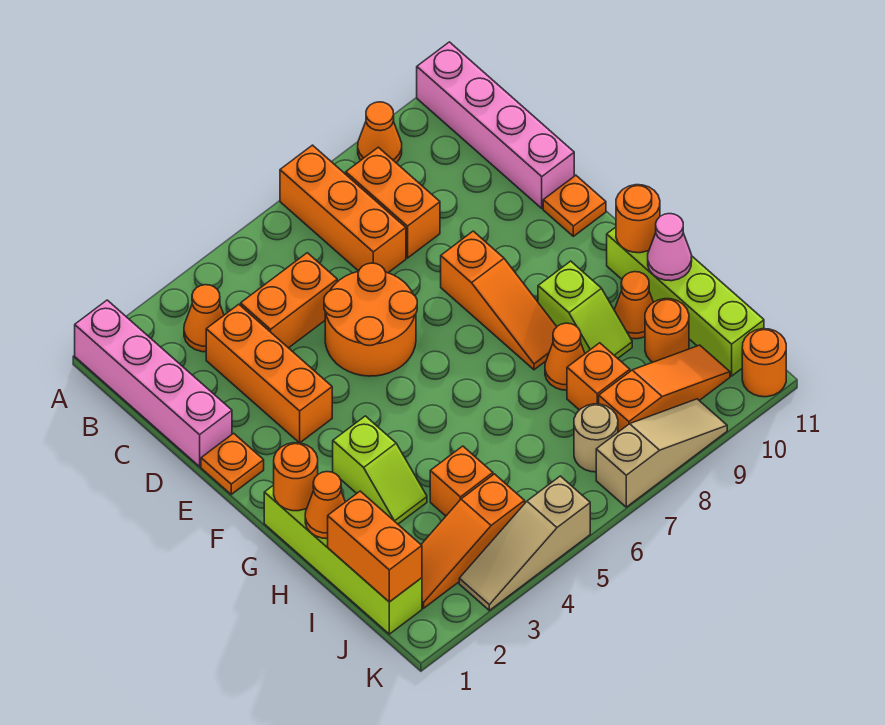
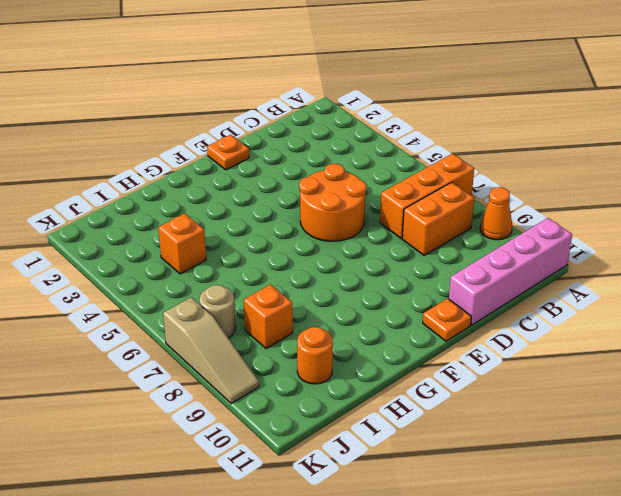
none -> pink brick A1:D1 level 1
none -> orange cone B3 level 1
none -> orange brick C3:E3 level 1
none -> orange brick C4:C5 level 1

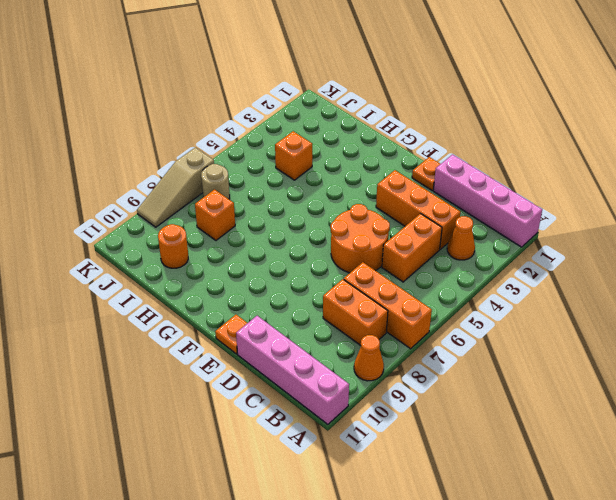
none -> orange slope E8:G8 level 1 top E
none -> lime brick G1:J1 level 1
none -> lime slope G3:H3 level 1 top G
none -> lime slope G9:H9 level 1 top G

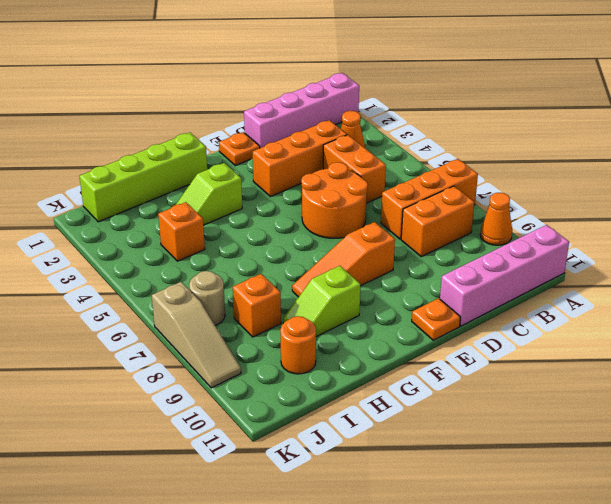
none -> lime brick G11:J11 level 1
none -> orange cone H8 level 1
none -> orange cone H10 level 1
none -> orange slope J2:J4 level 1 top 4

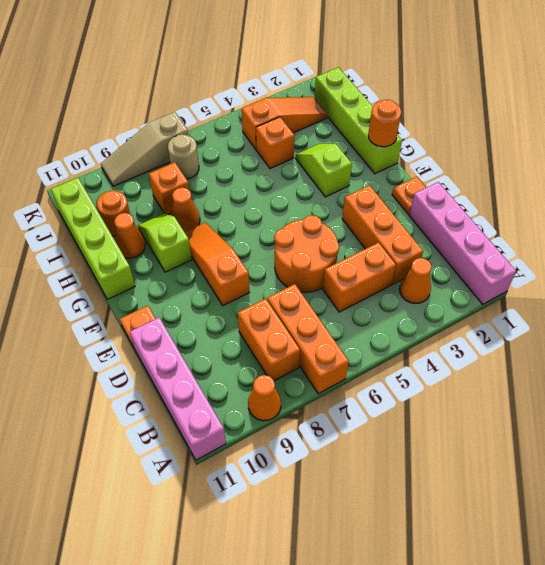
none -> orange slope J8:J10 level 1 top 8
none -> tan slope K3:K5 level 1 top 5
none -> orange round brick K11 level 1
none -> orange round brick G11 level 2

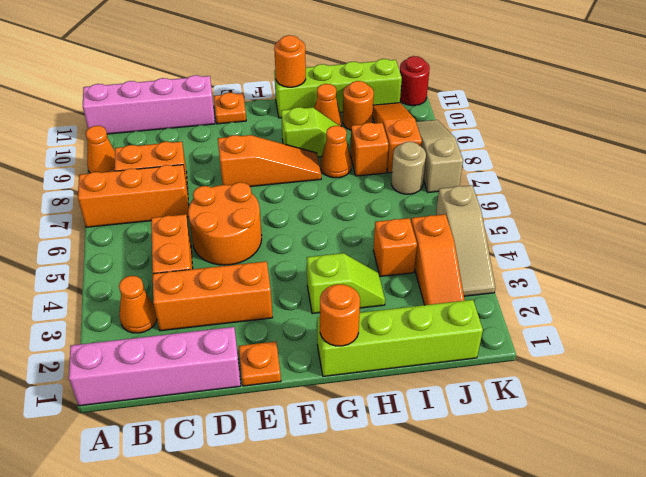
red round brick K11 level 1 -> orange round brick K11 level 1
none -> orange cone H1 level 2
none -> pink cone H11 level 2
none -> orange brick I1:J1 level 2

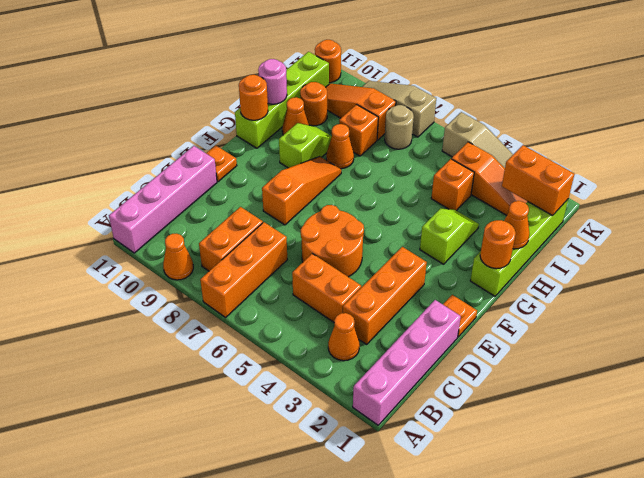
pink round brick H11 level 2 -> pink cone H11 level 2
orange brick J1:J2 level 2 -> orange brick I1:J1 level 2

